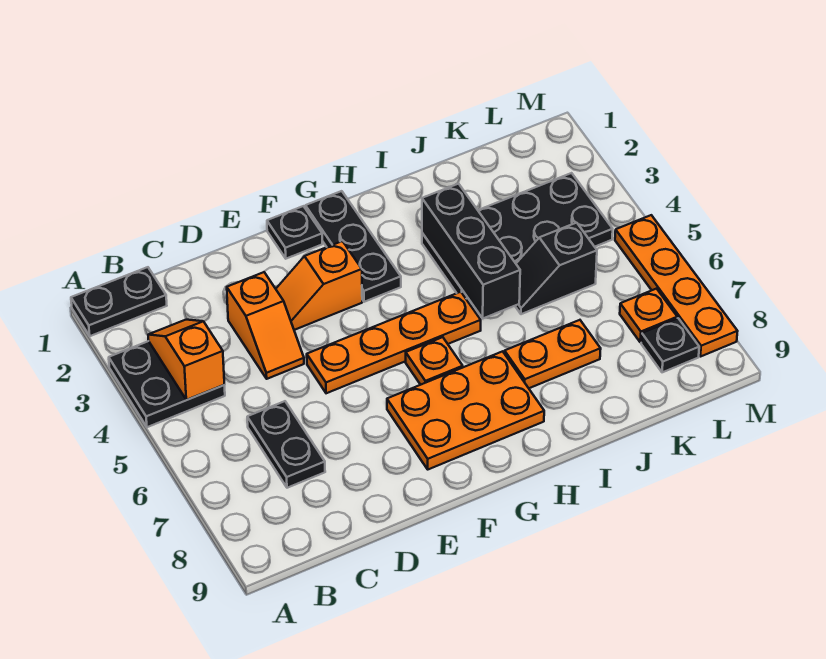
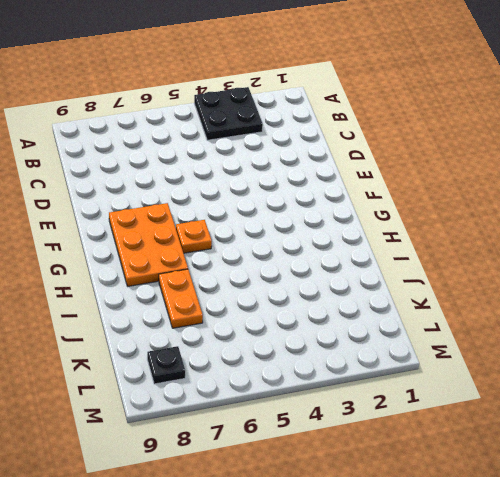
none -> black plate A1:B1 level 1
none -> black plate C6:C7 level 1
none -> orange slope D3:D4 level 1 top 3

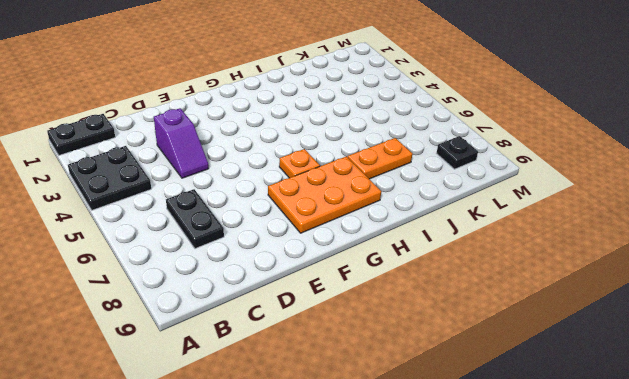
purple slope D3:D4 level 1 top 3 -> orange slope D3:D4 level 1 top 3
none -> orange slope E3:F3 level 1 top F
none -> orange plate E5:H5 level 1
none -> black plate F1 level 1

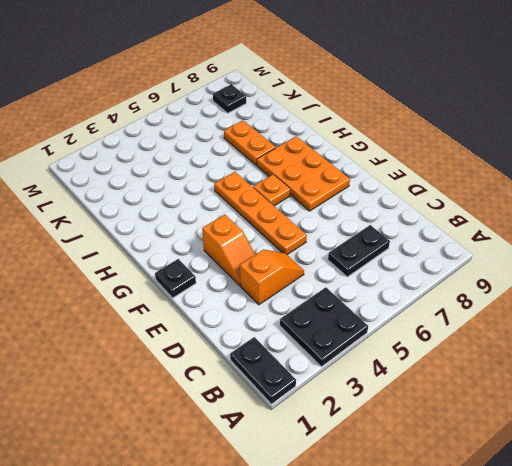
none -> black plate G1:G3 level 1
none -> black plate I3:L4 level 1
none -> black slope J5:K5 level 1 top K

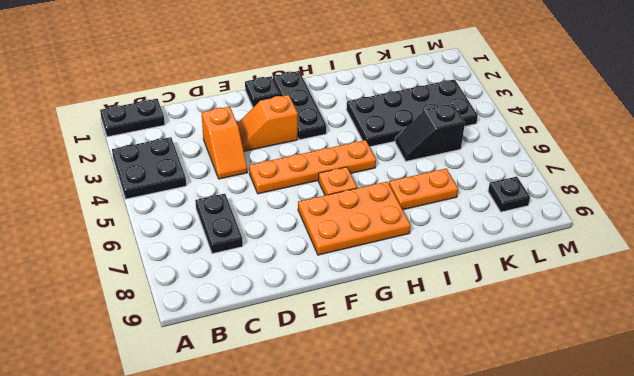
none -> orange plate L7 level 1
none -> orange plate M5:M8 level 1
none -> orange slope B3:B4 level 2 top 4

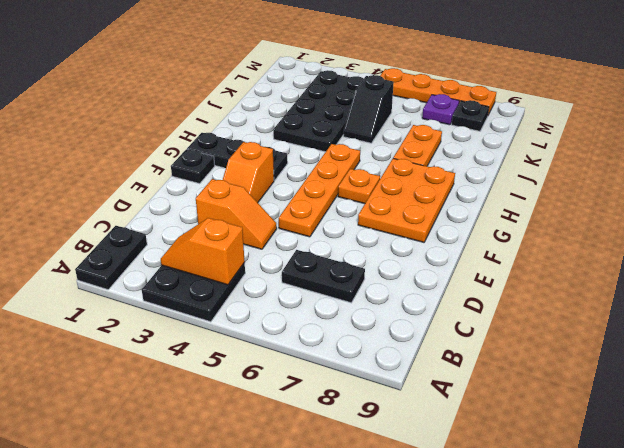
purple plate L7 level 1 -> orange plate L7 level 1
none -> black brick I3:I5 level 2

